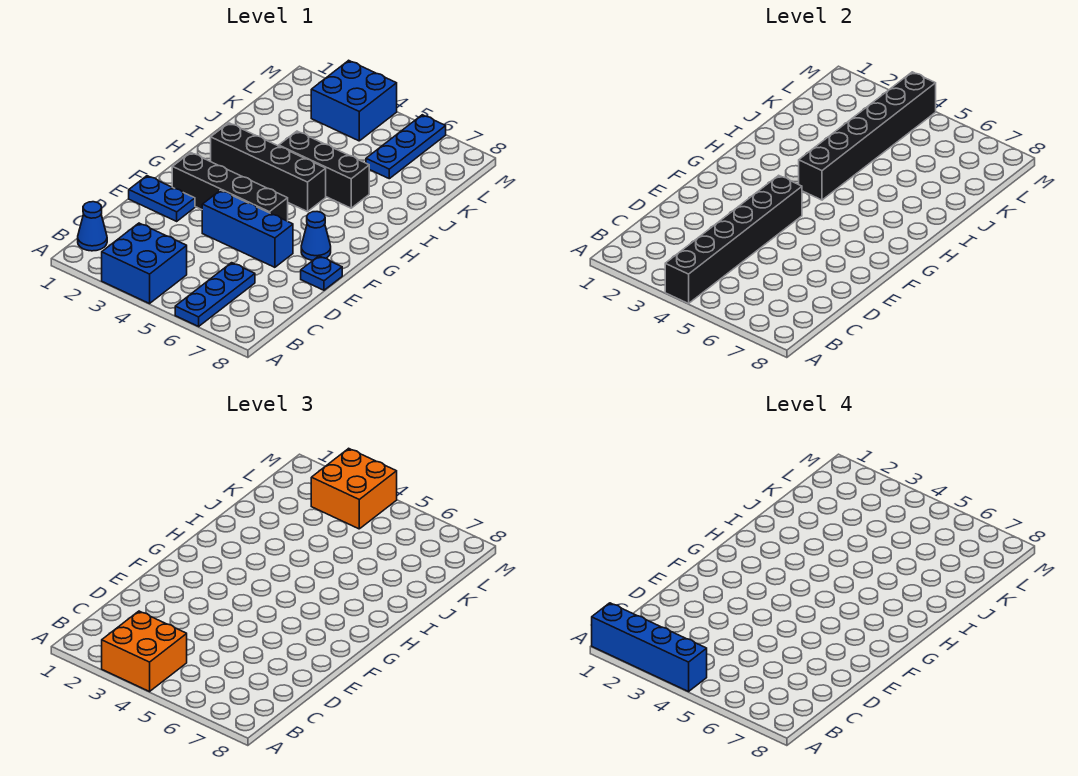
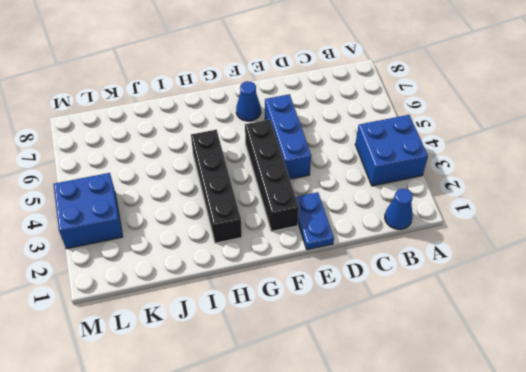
none -> blue plate A6:C6 level 1
none -> blue plate E8 level 1
none -> black brick I4:I6 level 1

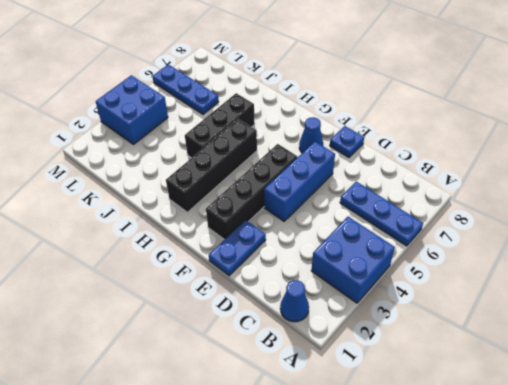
none -> black brick A4:F4 level 2
none -> black brick H4:M4 level 2
none -> orange brick A3:B4 level 3

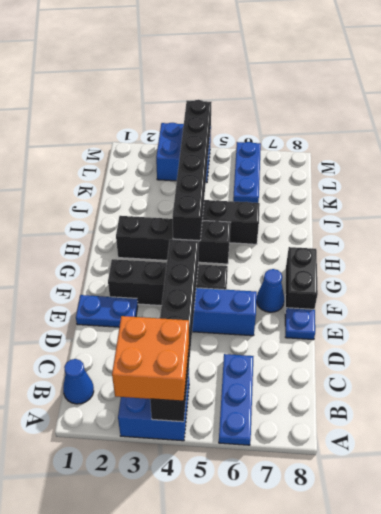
black brick F8:G8 level 1 -> none
none -> orange brick L3:M4 level 3
none -> blue brick A1:A4 level 4

